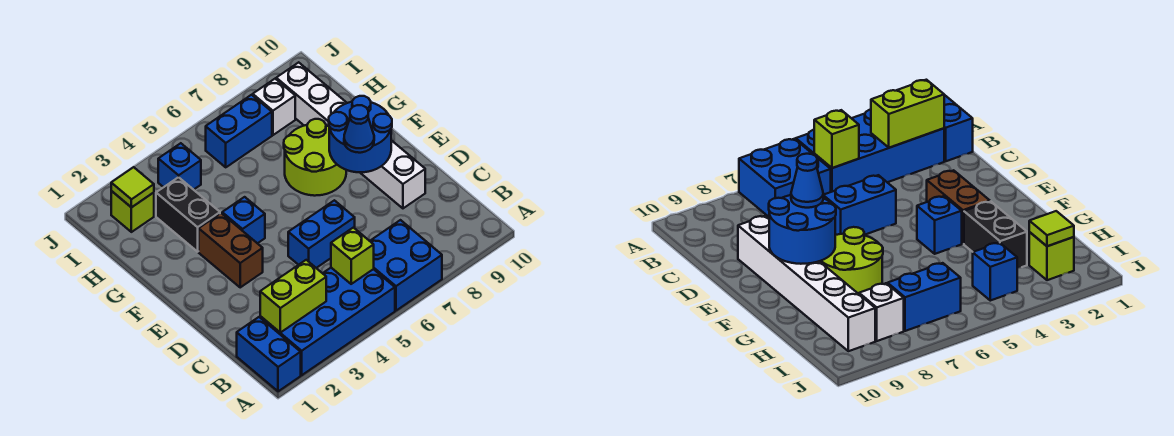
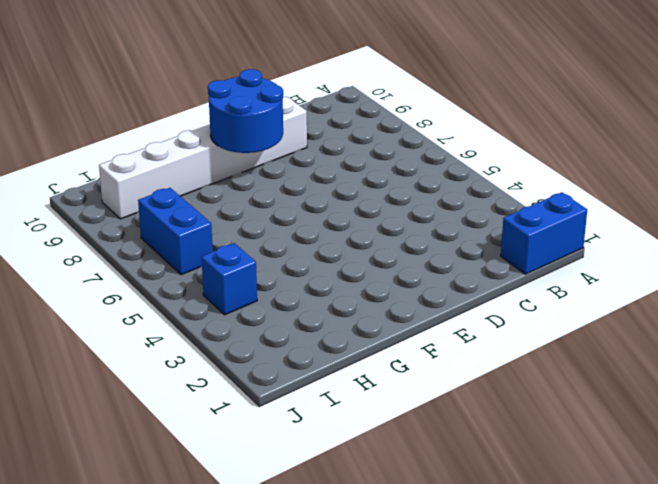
none -> blue brick A2:B5 level 1
none -> blue brick A6:B7 level 1
none -> blue brick D5:D6 level 1

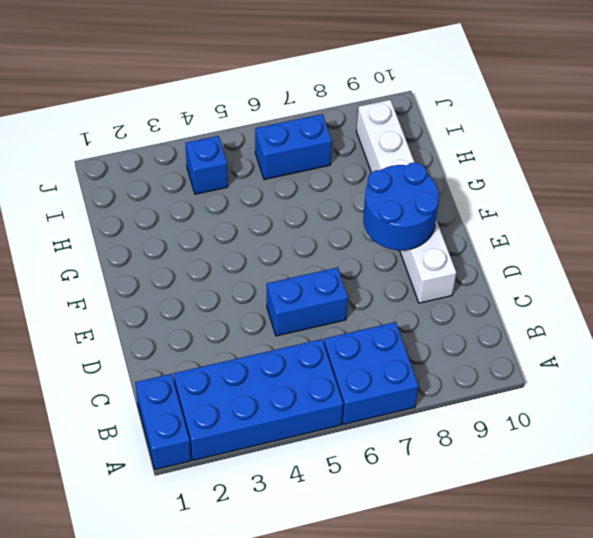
none -> brown brick E3:F3 level 1
none -> blue brick F4 level 1
none -> lime round brick F7:G8 level 1

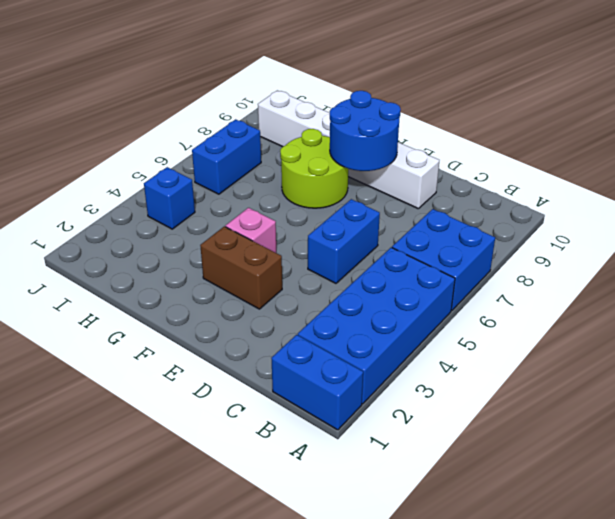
pink brick F4 level 1 -> blue brick F4 level 1
none -> black brick G3:H3 level 1
none -> lime brick I2 level 1
none -> white brick I8 level 1

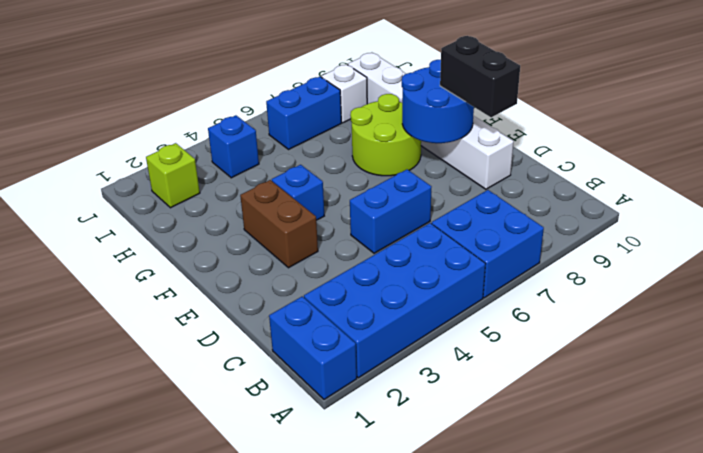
black brick D9:E9 level 3 -> black brick G3:H3 level 1
none -> lime brick B2:B3 level 2
none -> lime brick B5 level 2
none -> lime tile I2 level 2

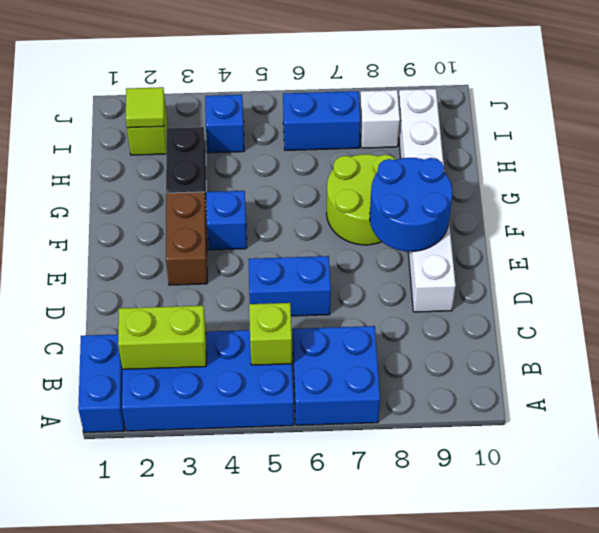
none -> blue cone E8 level 3

